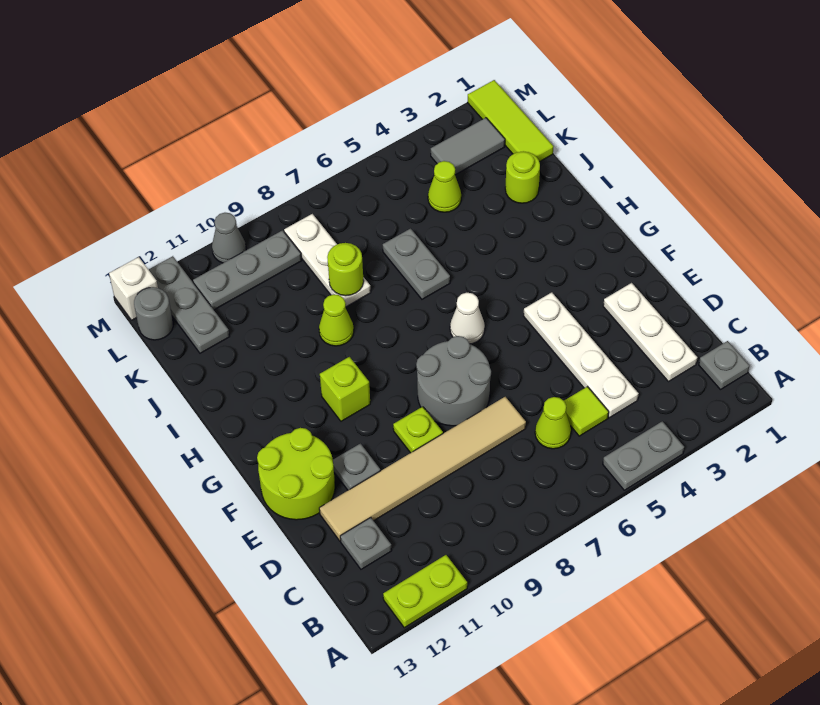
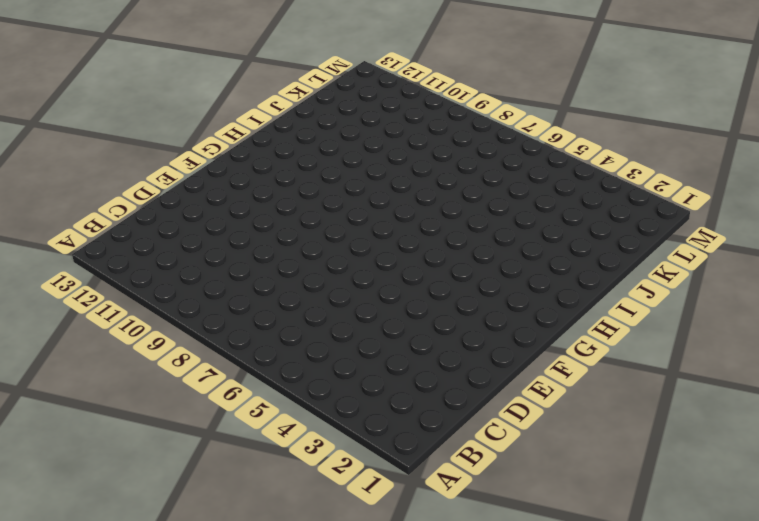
none -> grey plate A4:A5 level 1
none -> lime plate A11:A12 level 1
none -> grey plate B1 level 1

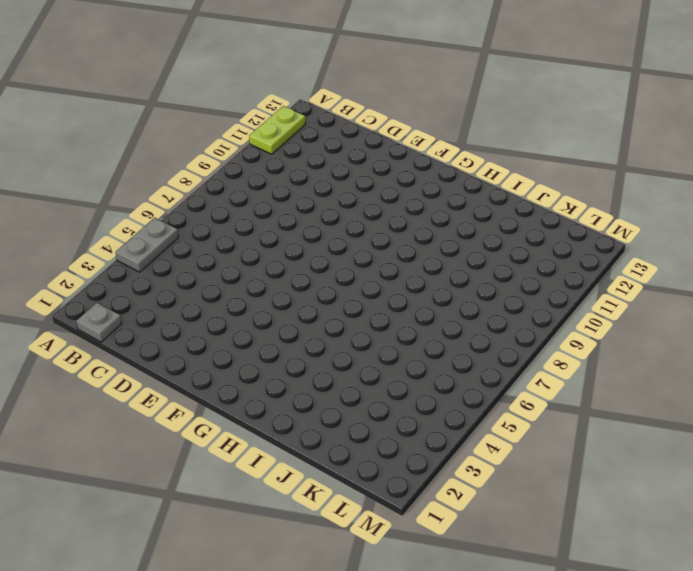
none -> white plate C2:E2 level 1
none -> white plate C4:F4 level 1
none -> lime tile C5 level 1

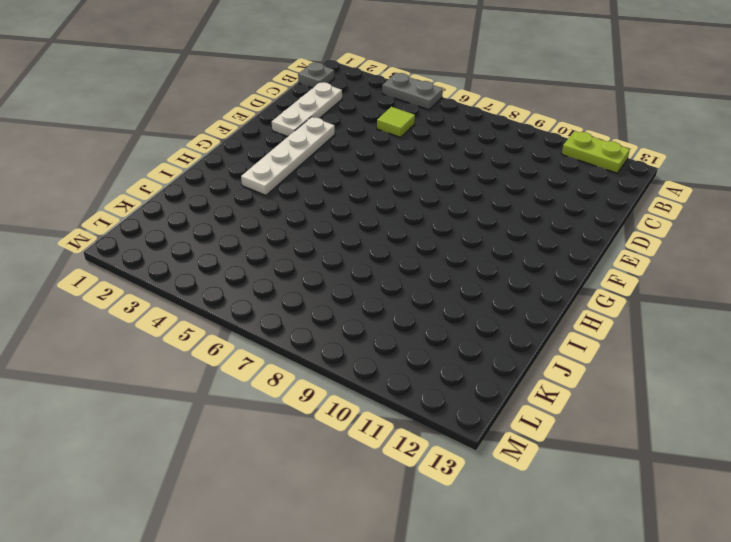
white plate E3:H3 level 1 -> white plate C4:F4 level 1
none -> lime cone C6 level 1
none -> grey plate C12 level 1
none -> tan tile D7:D12 level 1

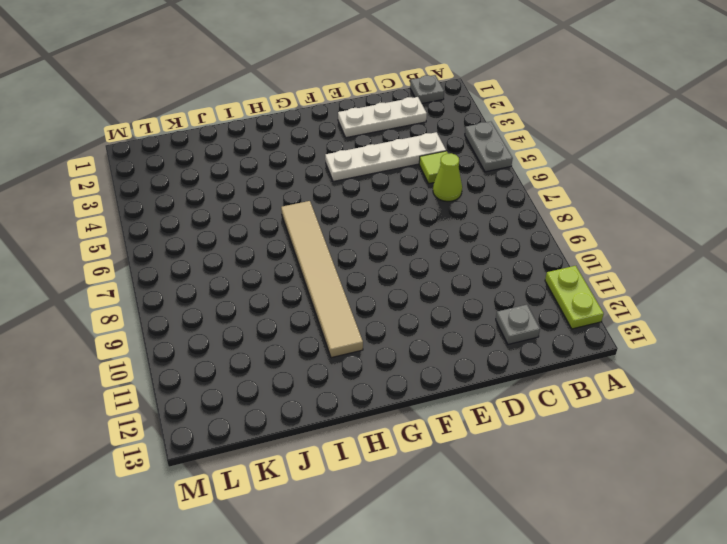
tan tile H6:H11 level 1 -> tan tile D7:D12 level 1
none -> grey round brick E7:F8 level 1
none -> lime plate E9 level 1
none -> grey plate E11 level 1

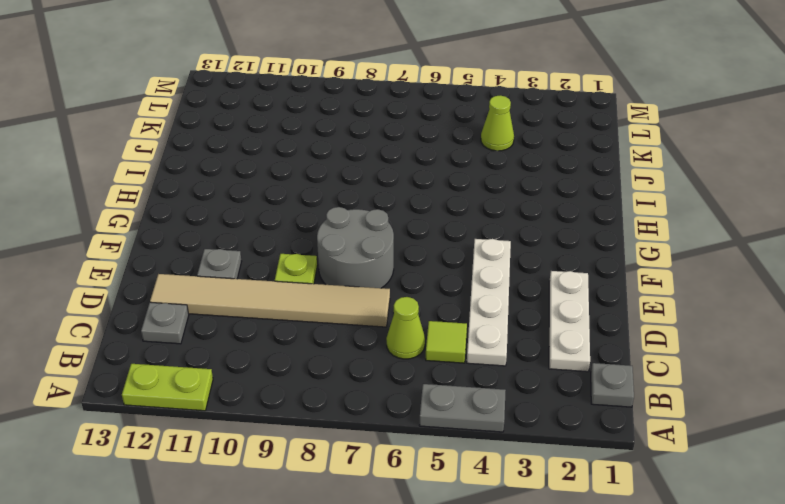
none -> lime round brick E12:F13 level 1
none -> white cone G6 level 1
none -> lime brick G10 level 1

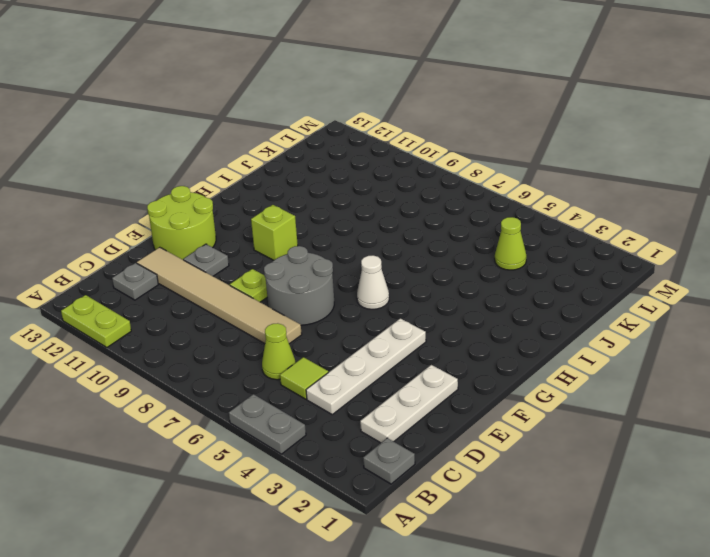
none -> grey plate I6:J6 level 1
none -> lime cone I9 level 1
none -> lime round brick J2 level 1

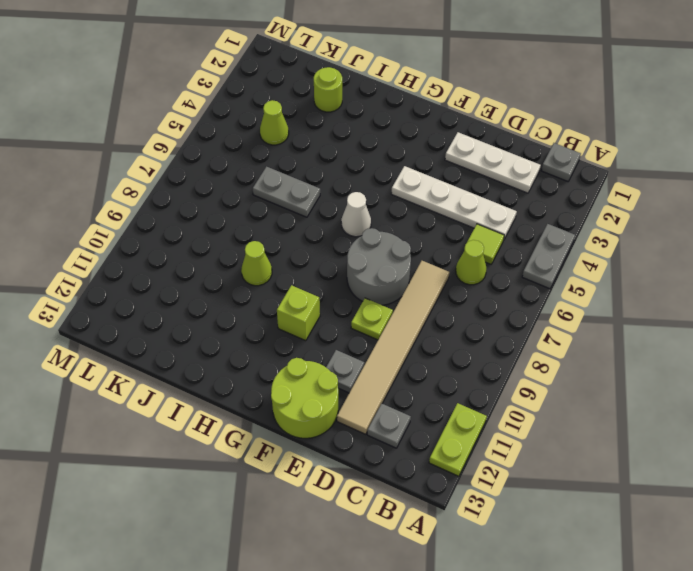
none -> white plate J8:L8 level 1
none -> lime tile K1:M1 level 1
none -> grey plate K12:M12 level 1

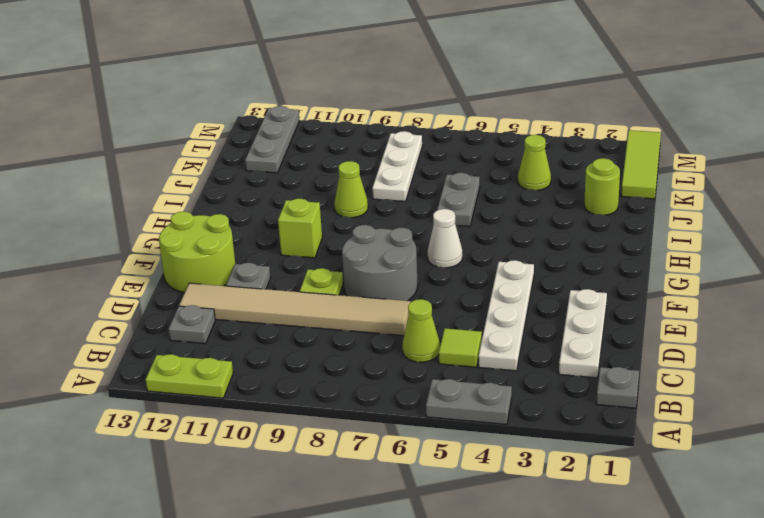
none -> grey tile L2:L3 level 1
none -> grey plate L9:L11 level 1
none -> grey round brick L13 level 1

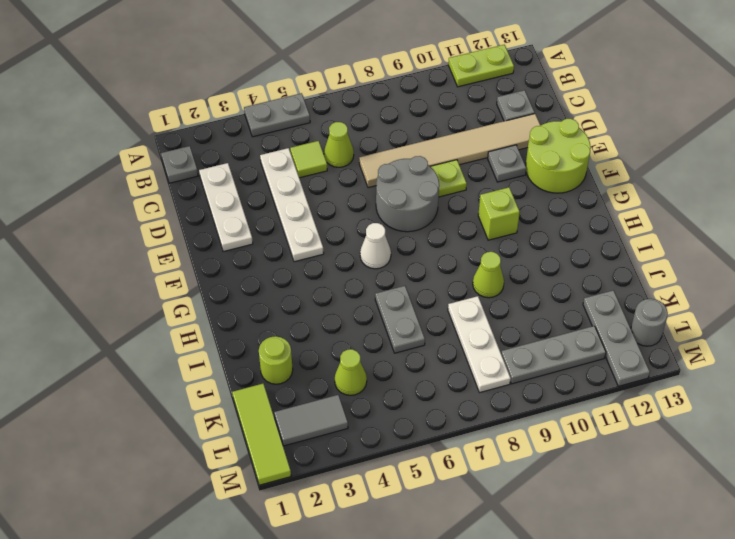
none -> grey cone M10 level 1
none -> white brick M13 level 1
none -> lime round brick J8 level 2

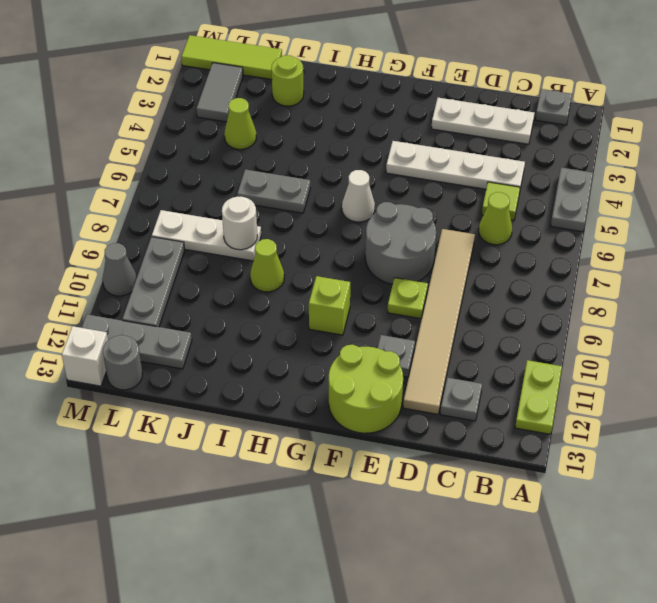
white round brick J8 level 2 -> lime round brick J8 level 2

